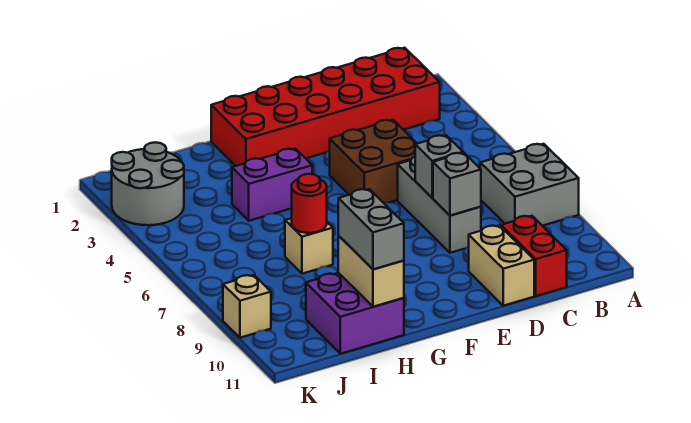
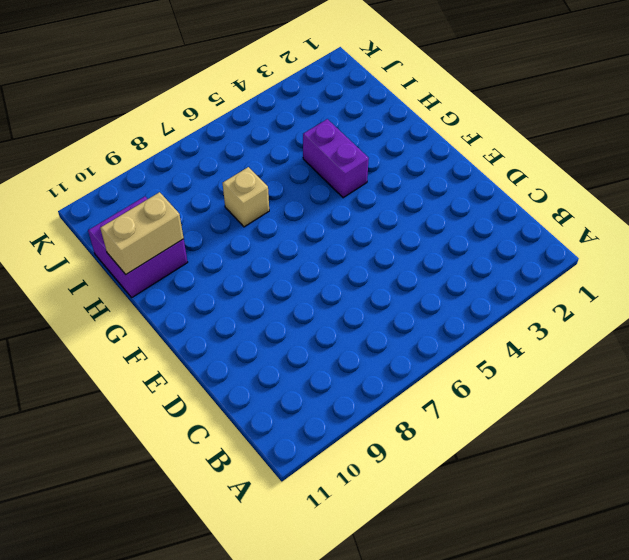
none -> grey brick A7:B8 level 1
none -> red brick B1:G2 level 1
none -> red brick C10:C11 level 1

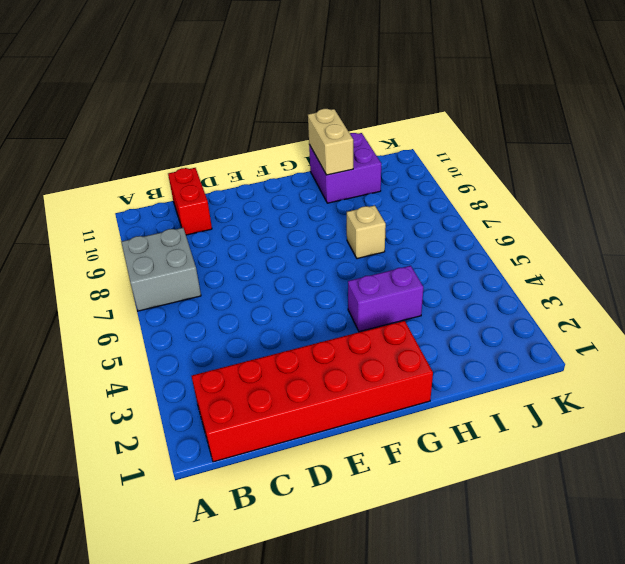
none -> brown brick D4:E5 level 1
none -> grey brick D6:D8 level 1
none -> tan brick D10:D11 level 1

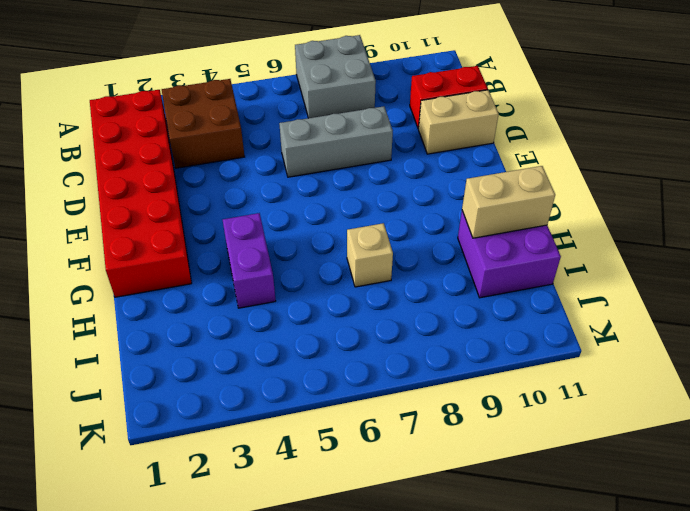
brown brick B3:C4 level 1 -> brown brick D4:E5 level 1
none -> grey round brick J2:K3 level 1
none -> tan brick K9 level 1
none -> grey brick D7 level 2

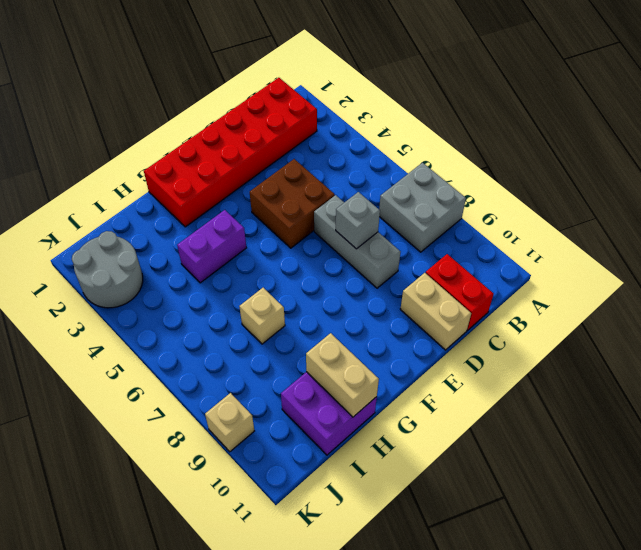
none -> grey brick D8 level 2
none -> red round brick H7 level 2
none -> grey brick H10:H11 level 3

